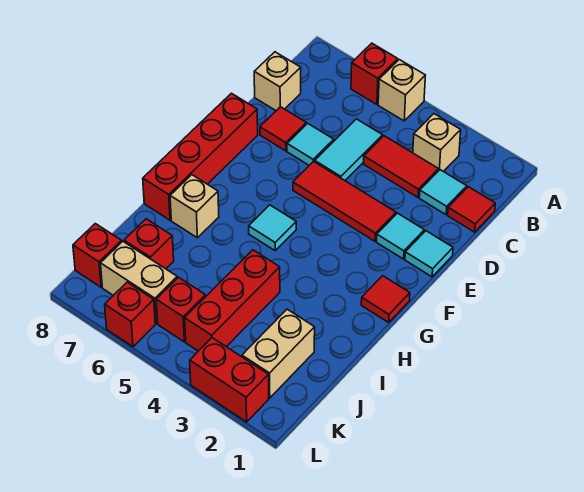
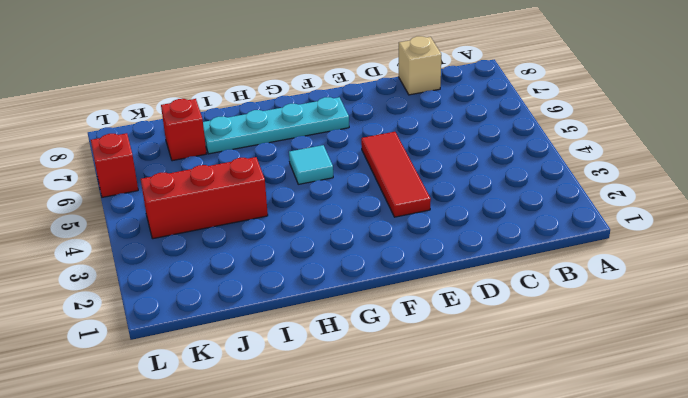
cyan plate F7:I7 level 1 -> tan brick H7 level 1
none -> tan brick A5 level 1
none -> red brick A6 level 1
none -> tan brick B3 level 1

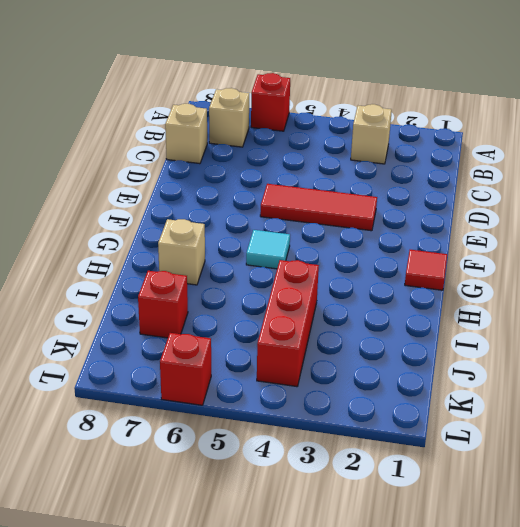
tan brick B7 level 1 -> tan brick A5 level 1
none -> red tile C1 level 1
none -> cyan tile C2 level 1
none -> red tile C3:C4 level 1

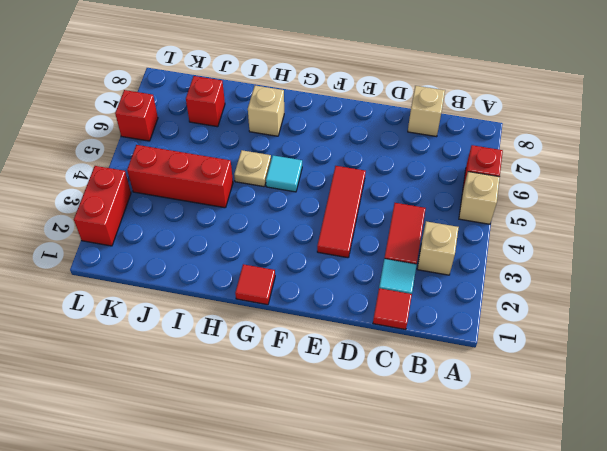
tan plate H5 level 1 -> none
none -> cyan tile C5:D5 level 1
none -> cyan tile D6 level 1
none -> red tile D7 level 1

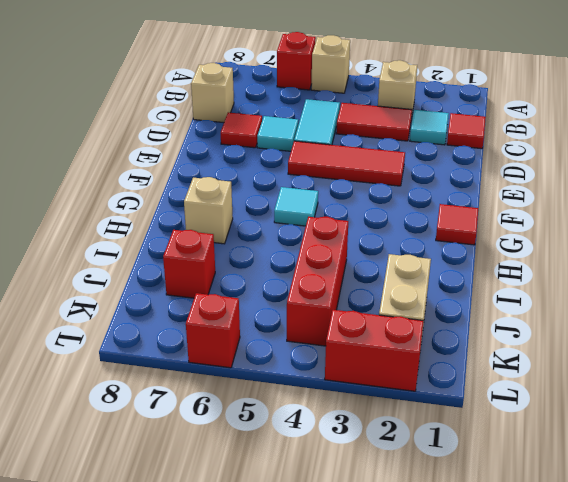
none -> cyan tile E1 level 1
none -> cyan tile E2 level 1
none -> red brick E8:H8 level 1

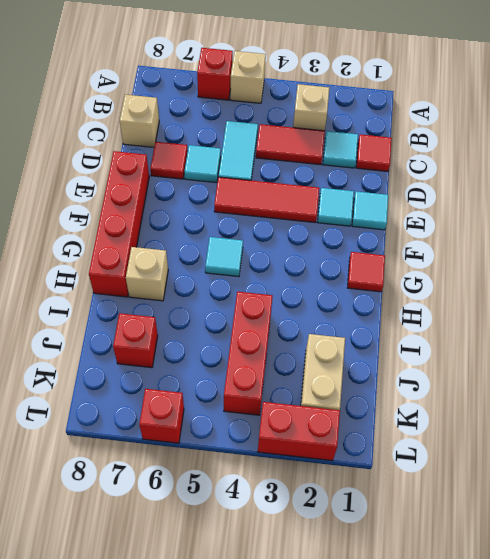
none -> red brick K5 level 1
none -> tan brick K6:K7 level 1
none -> red brick K8 level 1

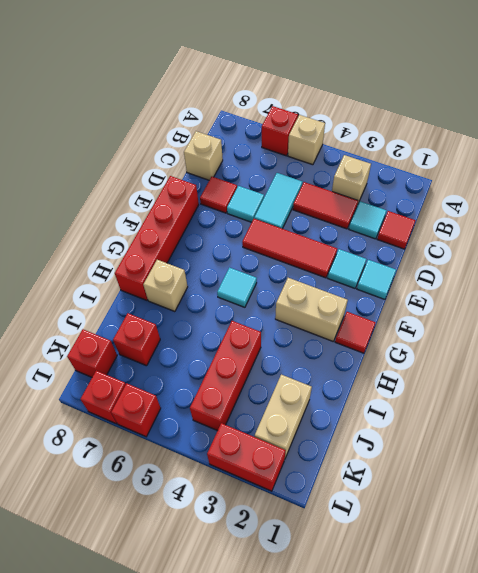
tan brick G2:G3 level 1 -> tan brick K6:K7 level 1
red brick L7 level 1 -> red brick K5 level 1

